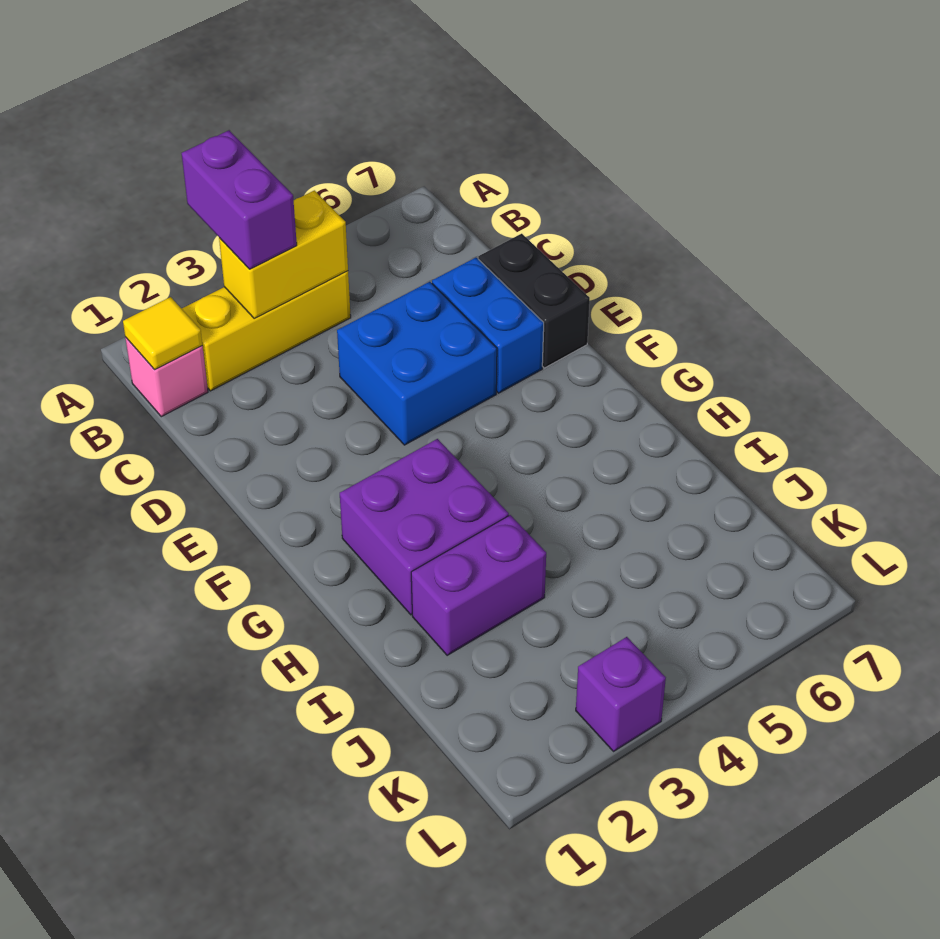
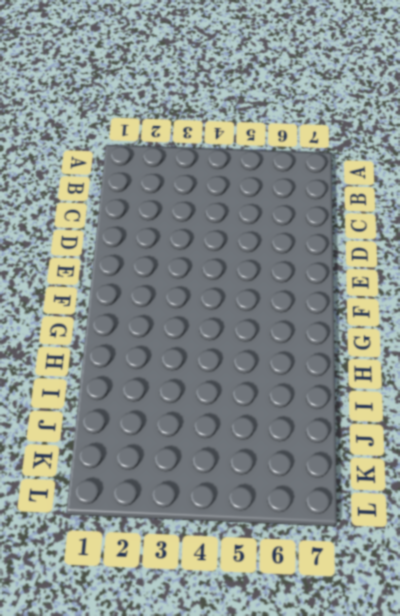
none -> pink brick B1 level 1
none -> yellow brick B2:B4 level 1

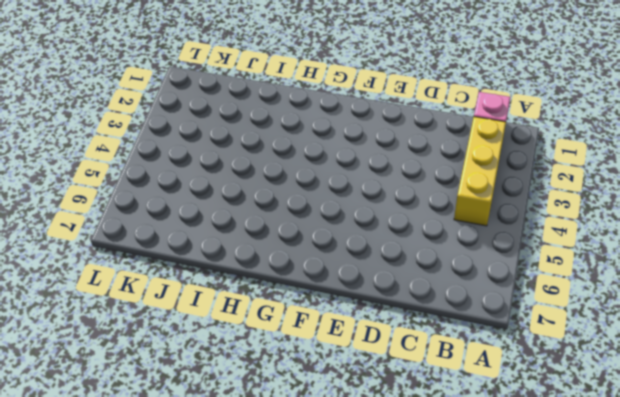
none -> blue brick D4:E5 level 1
none -> blue brick D6:E6 level 1

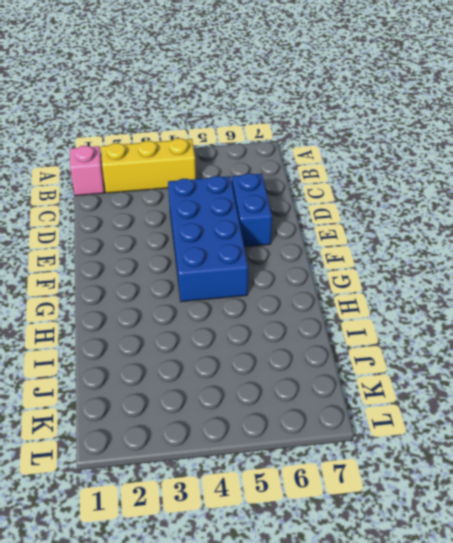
blue brick D4:G5 level 1 -> blue brick D4:E5 level 1
none -> black brick D7:E7 level 1
none -> purple brick G2:H3 level 1

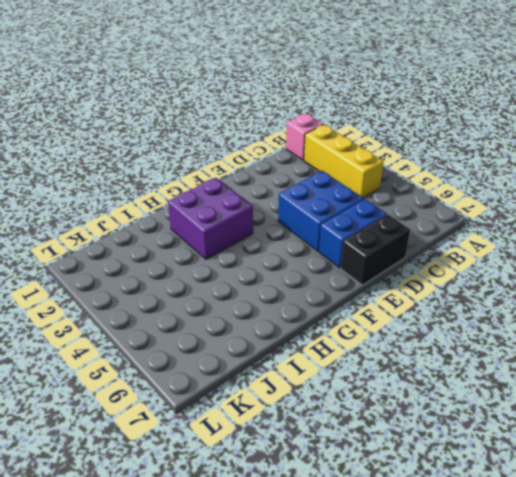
none -> purple brick I2:I3 level 1
none -> purple brick L3 level 1

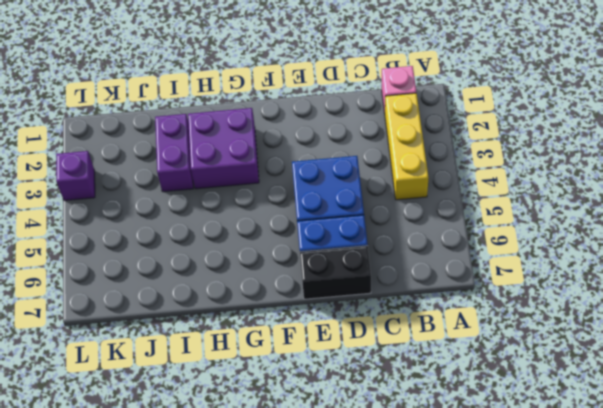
none -> yellow tile B1 level 2
none -> yellow brick B3:B4 level 2

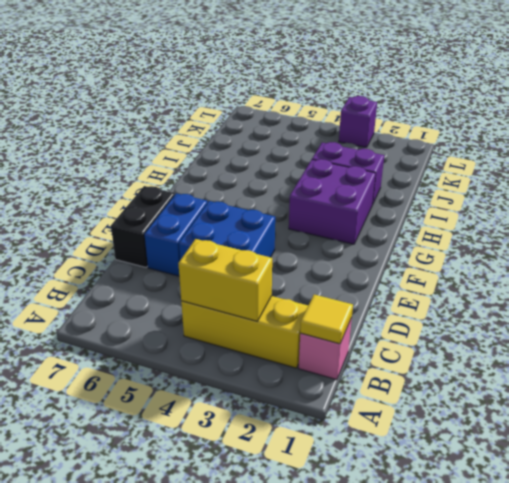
none -> purple brick A3:B3 level 3

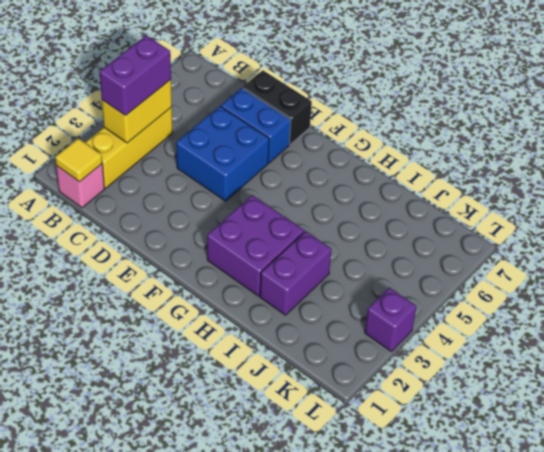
purple brick B3:B4 level 3 -> purple brick A3:B3 level 3

